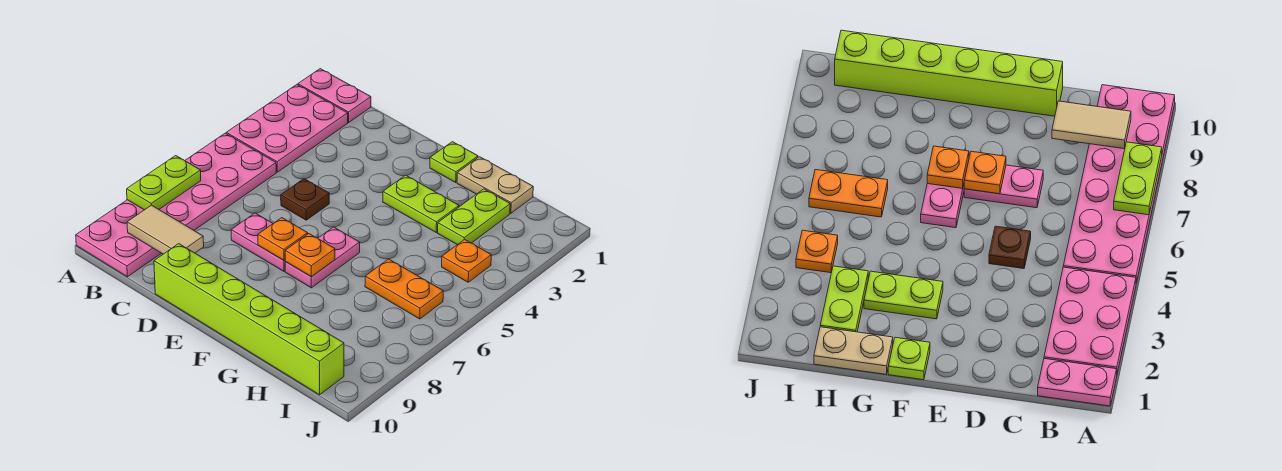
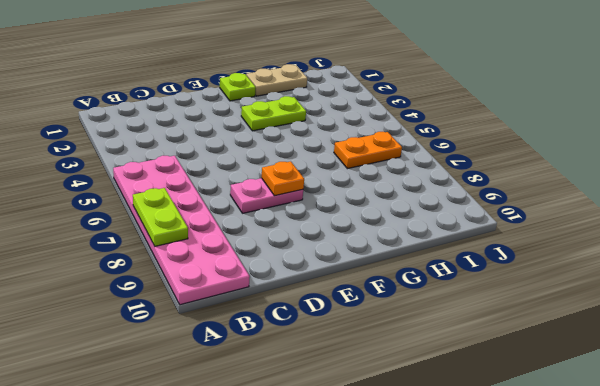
none -> pink plate A1:B1 level 1
none -> pink plate A2:B4 level 1
none -> brown plate D5 level 1

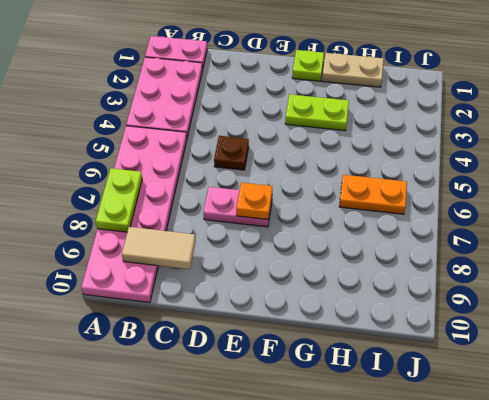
none -> lime brick D10:I10 level 1
none -> pink plate F6:F7 level 1
none -> lime plate H2:H3 level 1

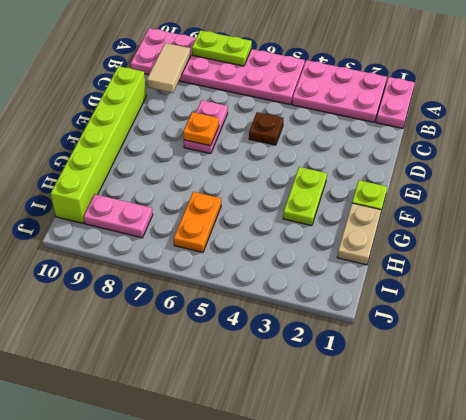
pink plate I8:I9 level 1 -> pink plate F6:F7 level 1
none -> lime plate H2:H3 level 1
none -> orange plate I4 level 1
none -> orange plate F7 level 2

